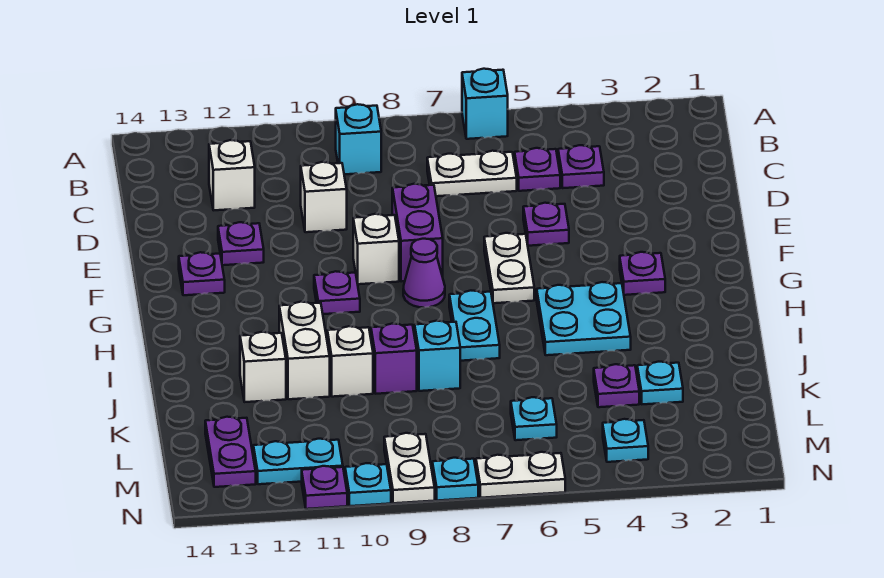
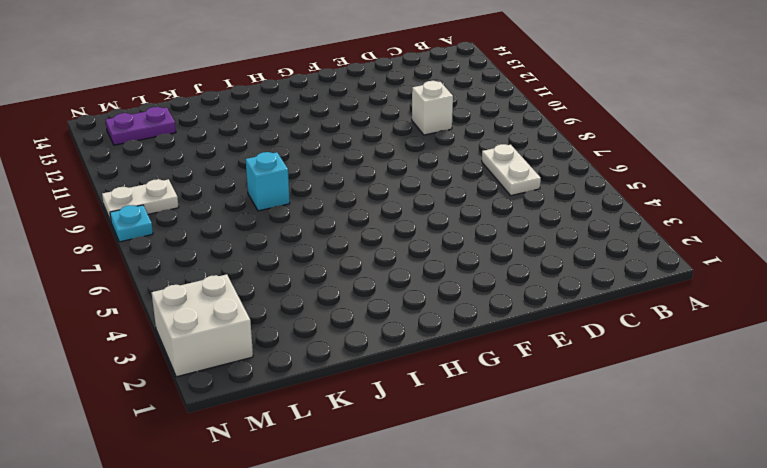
white brick M2:N3 level 1 -> none
none -> cyan brick A6 level 1
none -> cyan brick B9 level 1
none -> purple plate C4 level 1
none -> purple plate C5 level 1

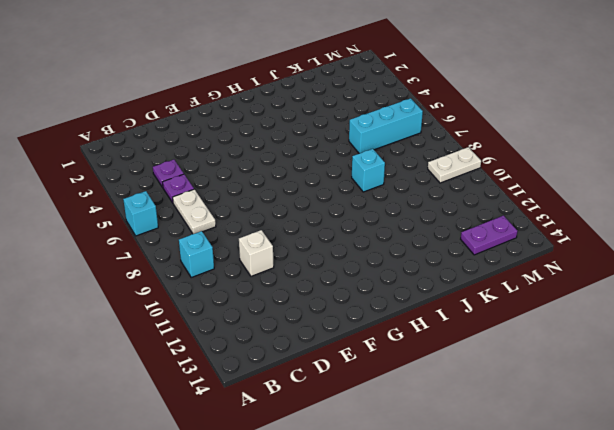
cyan brick K6:M6 level 1 -> cyan plate L6 level 1
none -> white brick C12 level 1
none -> purple plate E5 level 1
none -> purple brick E8:F8 level 1
none -> purple plate E12 level 1

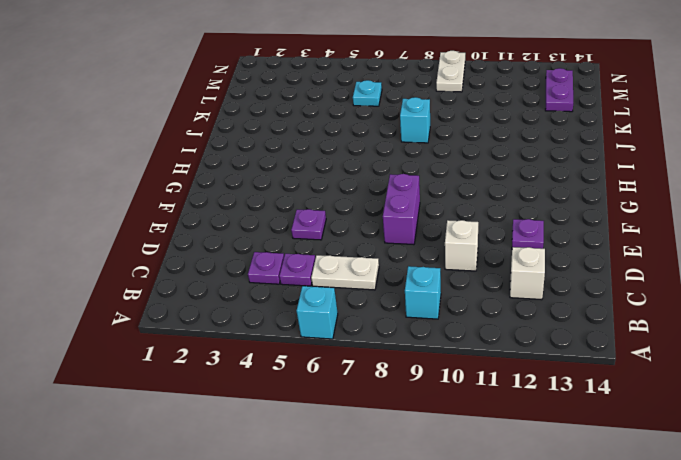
none -> white plate F6:G6 level 1
none -> white brick F9 level 1
none -> purple plate F13 level 1
none -> purple plate G3 level 1

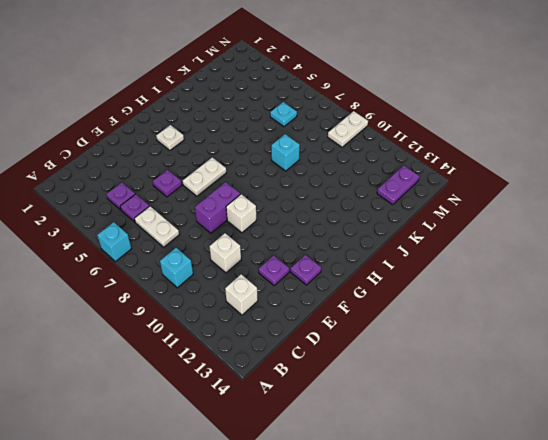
white plate G3 level 1 -> purple plate G3 level 1
none -> purple cone G8 level 1
none -> purple plate G10 level 1
none -> cyan plate H4:I5 level 1
none -> cyan plate H7:I7 level 1

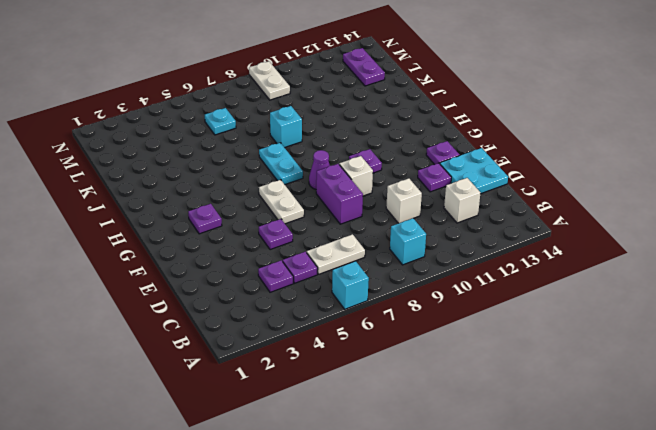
cyan plate D13:E14 level 1 -> cyan plate H4:I5 level 1
none -> white brick I11:J11 level 1
none -> purple brick J9 level 1
none -> white brick J10 level 1
none -> white brick J12 level 1

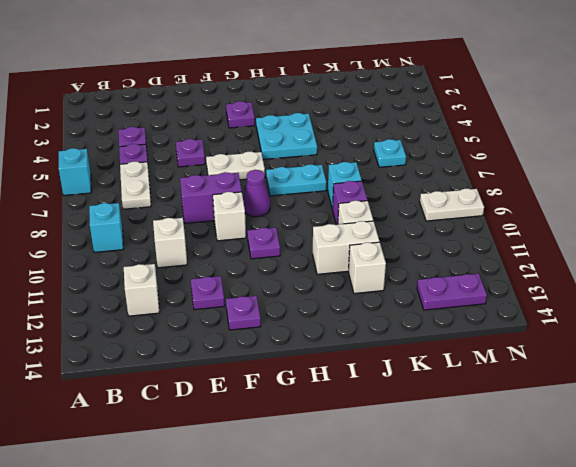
none -> cyan plate K3 level 1
none -> purple plate K4 level 1
none -> cyan plate M4 level 1
none -> cyan plate M11:M12 level 1

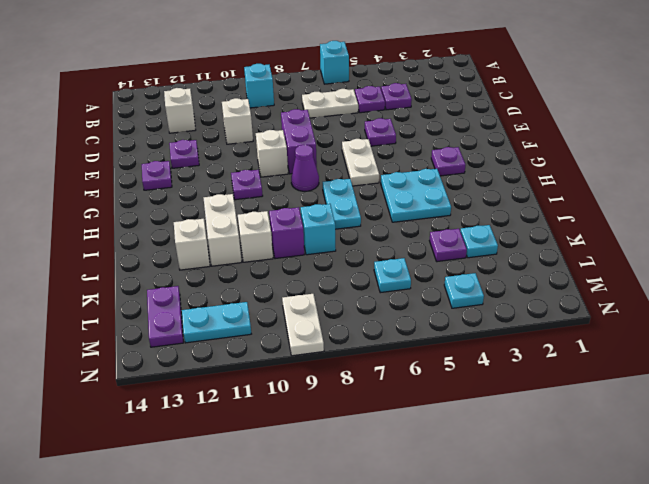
none -> white plate N6:N7 level 1
none -> cyan plate N8 level 1
none -> cyan plate N10 level 1
none -> purple plate N11 level 1

